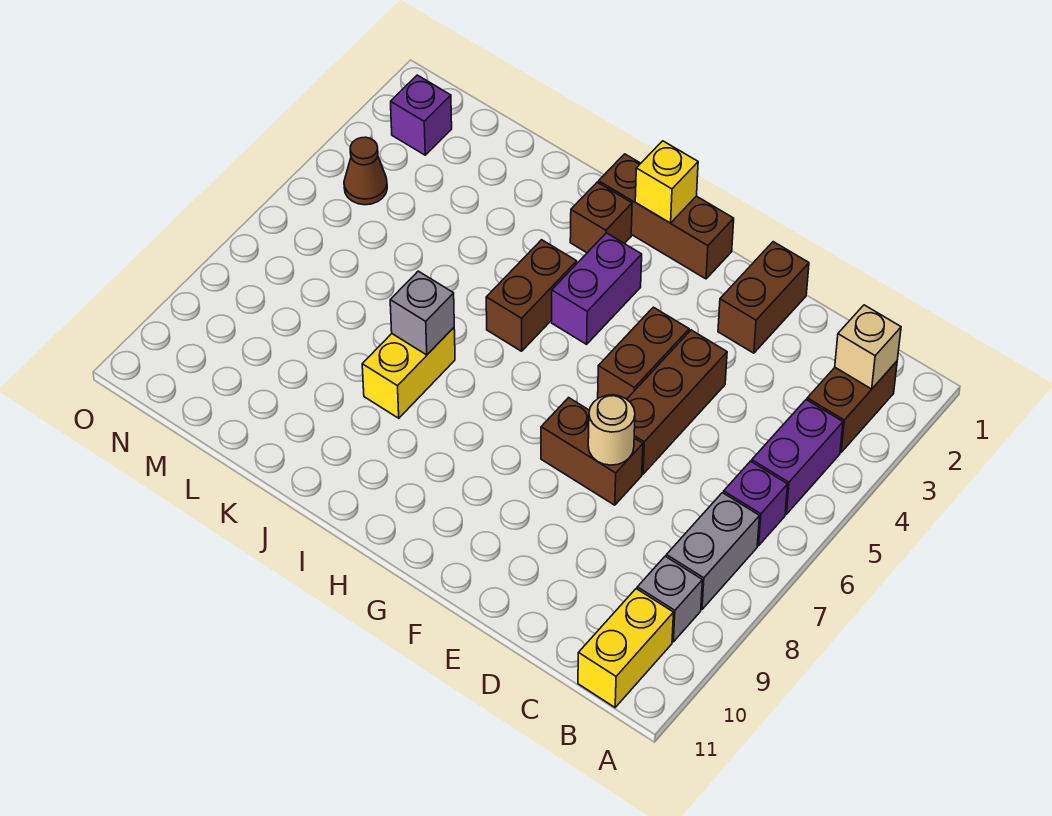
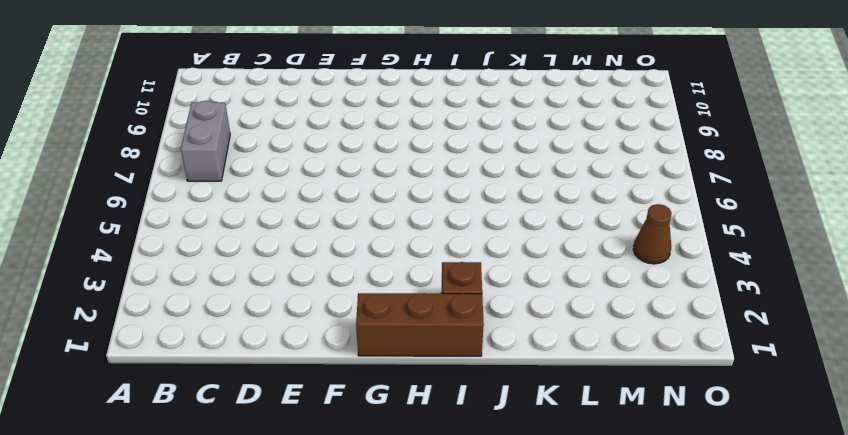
none -> brown brick B2:B3 level 1
none -> purple brick B4:B5 level 1
none -> purple brick B6 level 1

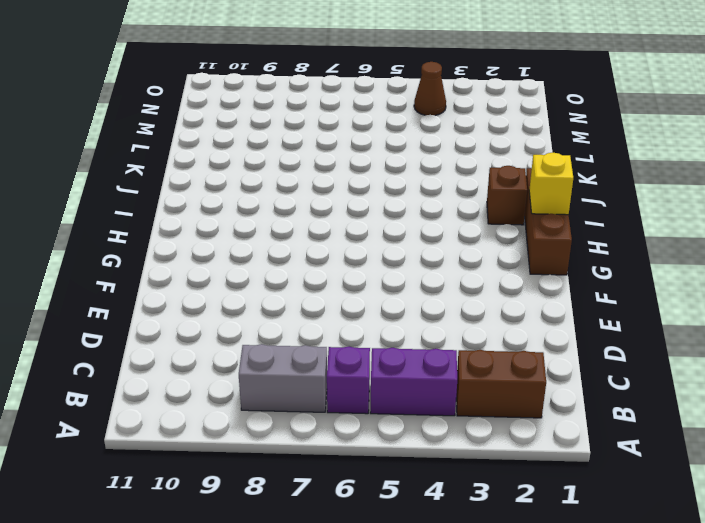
none -> grey brick B9 level 1
none -> yellow brick B10:B11 level 1
none -> brown brick E1:E2 level 1

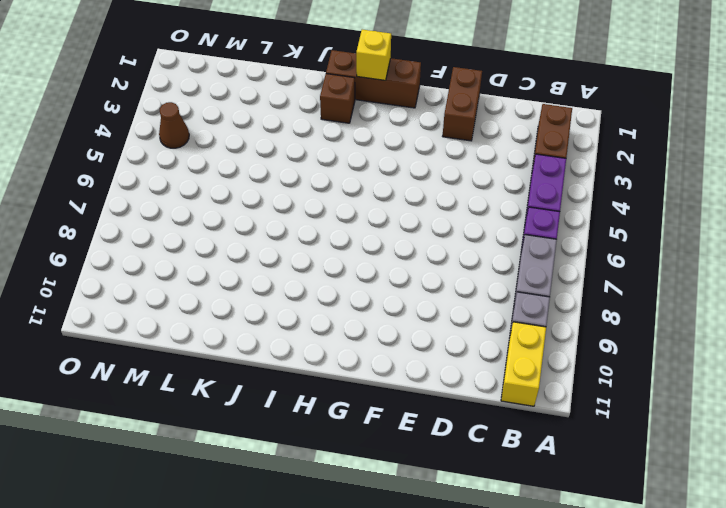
none -> brown brick E4:E6 level 1
none -> brown brick E7:F7 level 1
none -> brown brick F4:F5 level 1

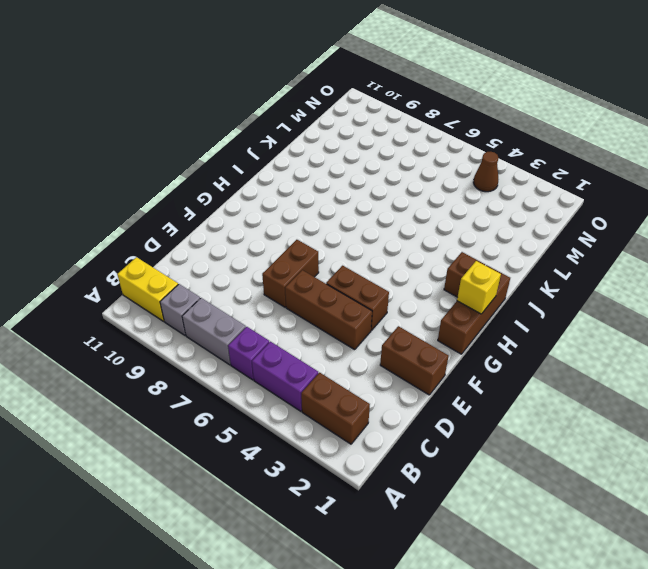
none -> purple brick H3:H4 level 1
none -> brown brick I4:I5 level 1
none -> yellow brick J7:J8 level 1

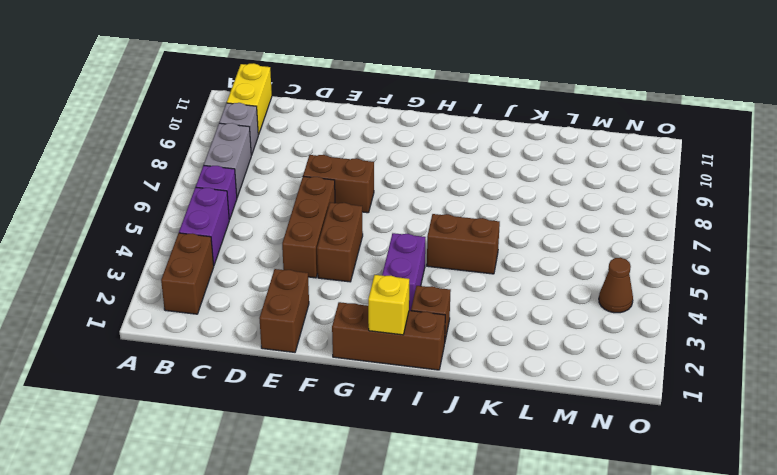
brown brick I5:J5 level 1 -> brown brick I4:I5 level 1
none -> yellow brick J7:J8 level 1
none -> purple brick N2 level 1
none -> tan brick B2 level 2

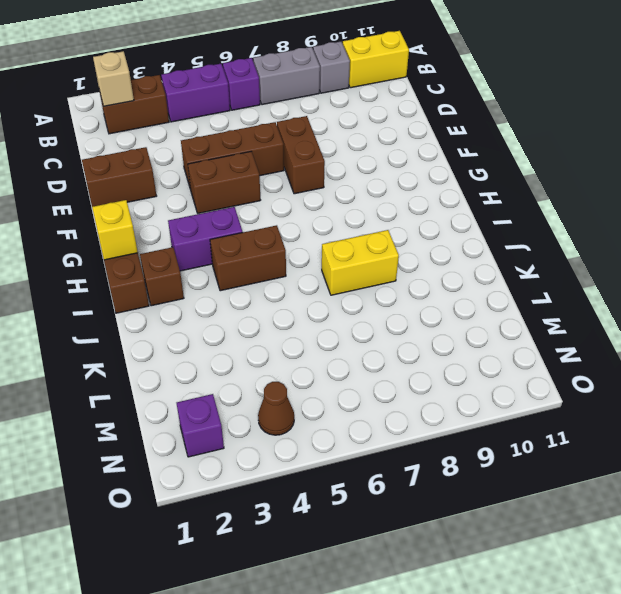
none -> tan round brick E7 level 2
none -> grey brick J7 level 2

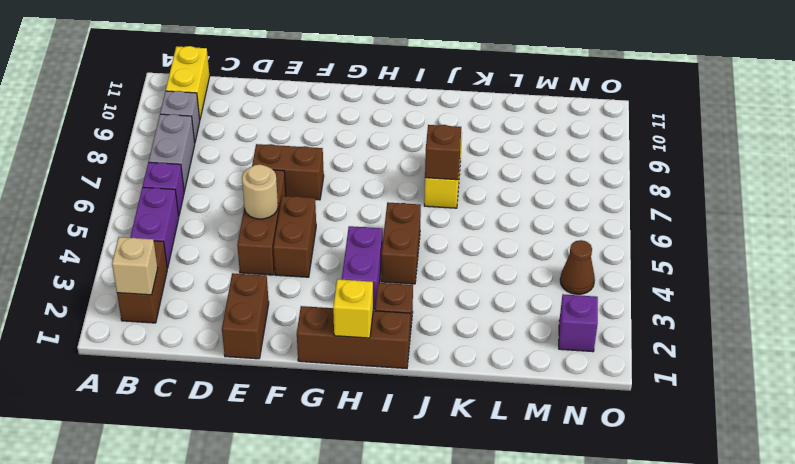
tan round brick E5 level 2 -> tan round brick E7 level 2
brown brick J7 level 2 -> grey brick J7 level 2

